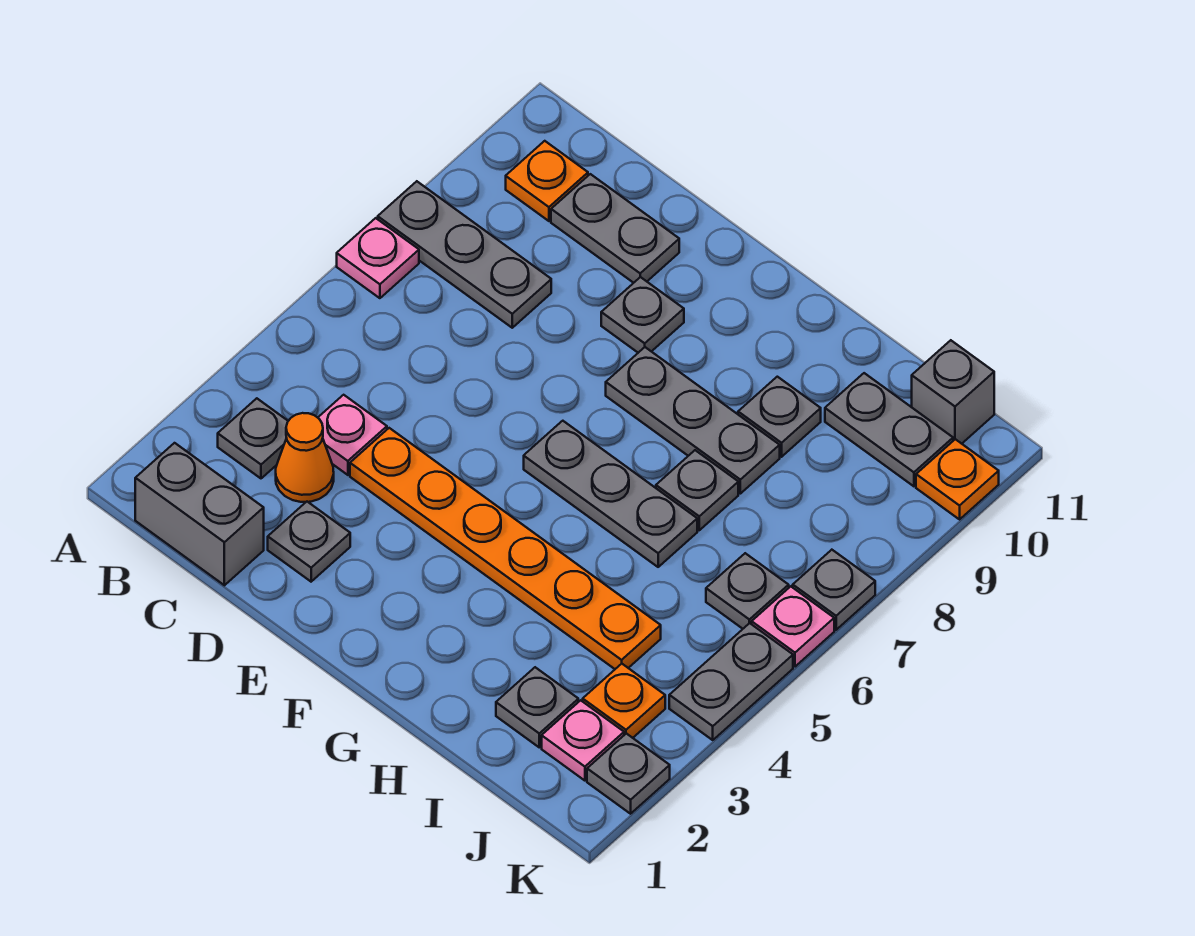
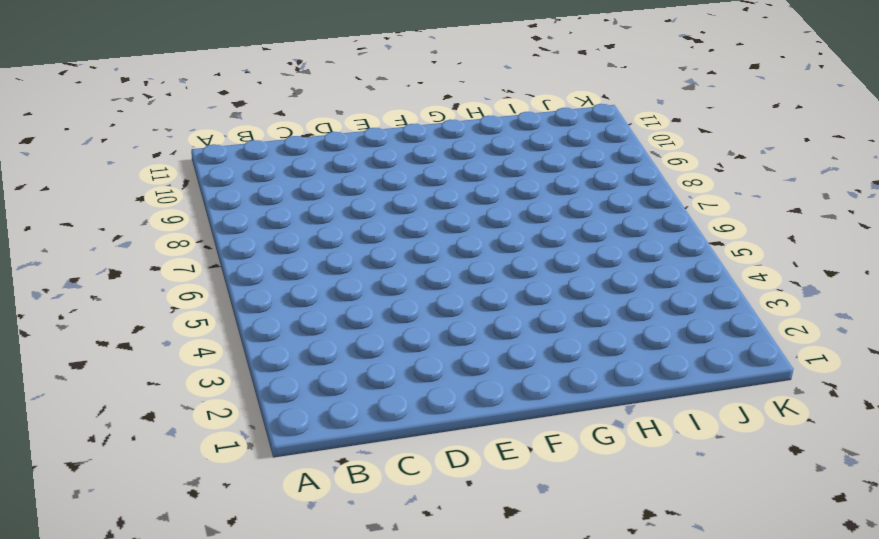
none -> pink plate A7 level 1
none -> grey plate A8:C8 level 1
none -> grey brick B1:C1 level 1

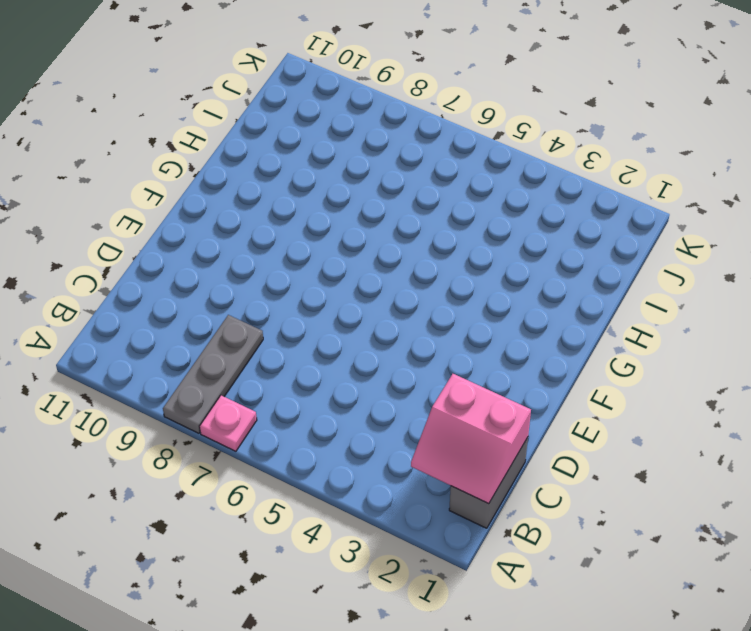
pink slope B1:C2 level 2 top C -> none
none -> grey plate B3 level 1
none -> orange plate B10 level 1
none -> orange cone C3 level 1

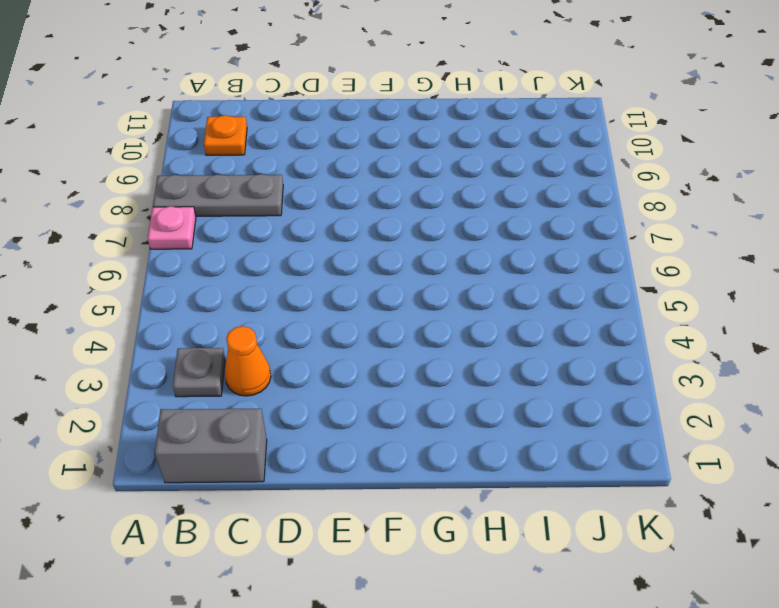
none -> pink plate C4 level 1
none -> grey plate C10:D10 level 1
none -> grey plate D2 level 1

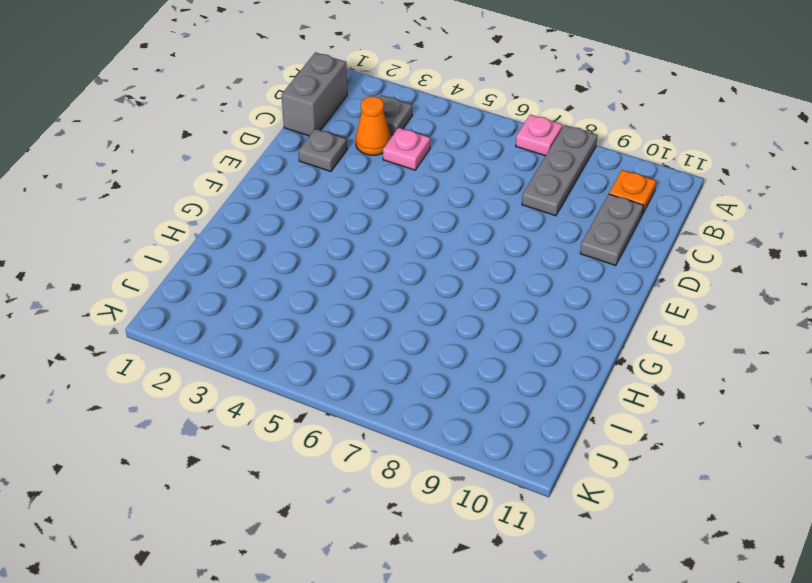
none -> orange plate D4:I4 level 1
none -> grey plate E9 level 1
none -> grey plate F6:H6 level 1

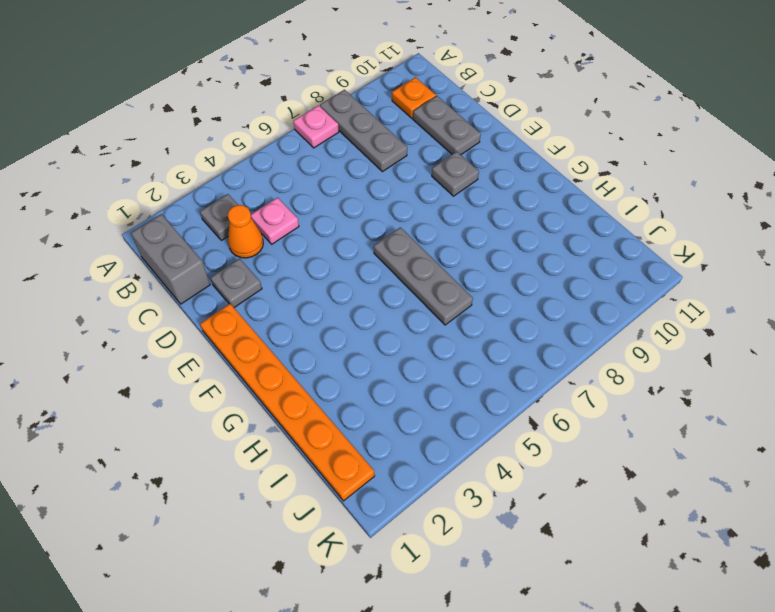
orange plate E1:J1 level 1 -> orange plate D4:I4 level 1
none -> grey plate F8:H8 level 1
none -> grey plate H7 level 1
none -> grey plate H9 level 1

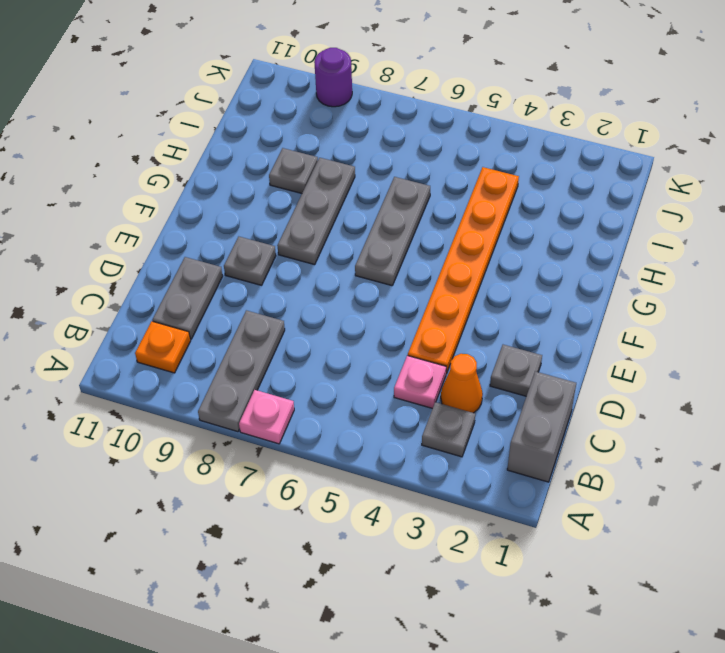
purple round brick K9 level 1 -> none
none -> grey plate H7 level 1
none -> grey plate I2 level 1
none -> grey plate I10:J10 level 1

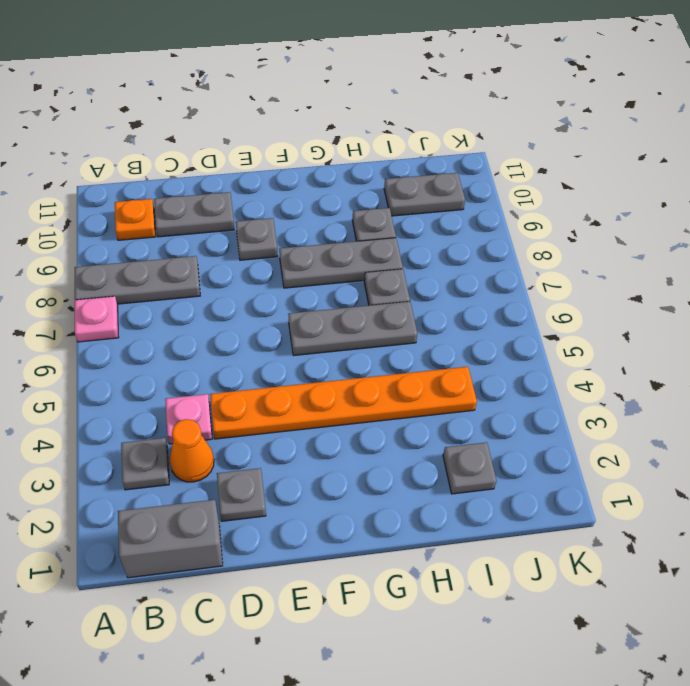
none -> pink plate J2 level 1
none -> orange plate J3 level 1
none -> grey plate J6 level 1

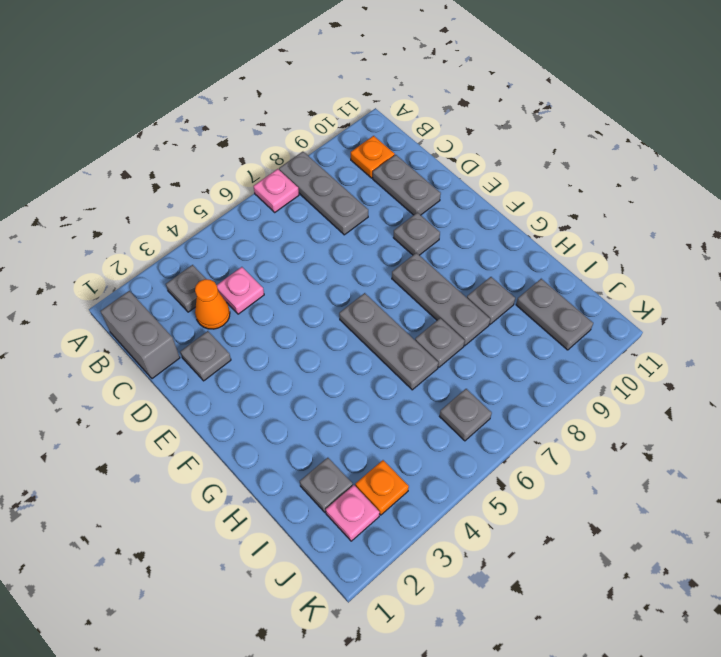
none -> orange plate D4:I4 level 1
none -> grey brick J11 level 1
none -> grey plate K2 level 1

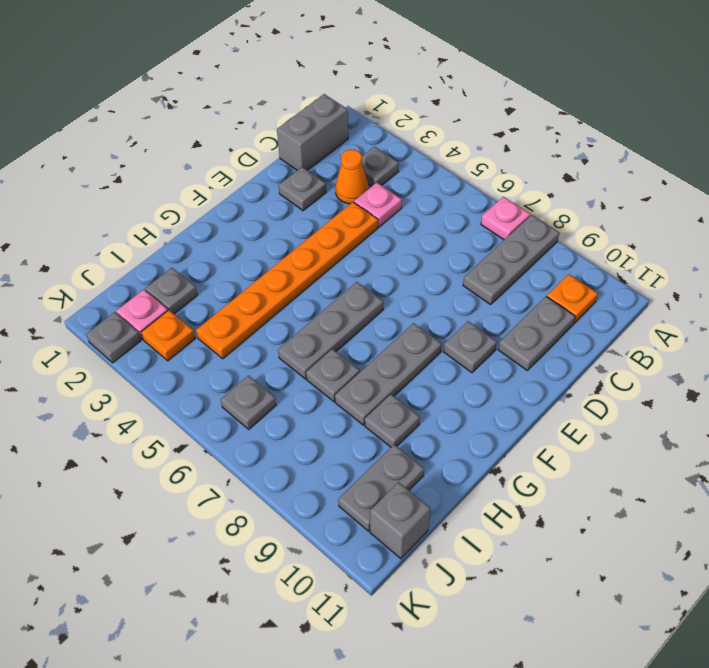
none -> grey plate K4:K5 level 1
none -> pink plate K6 level 1
none -> grey plate K7 level 1

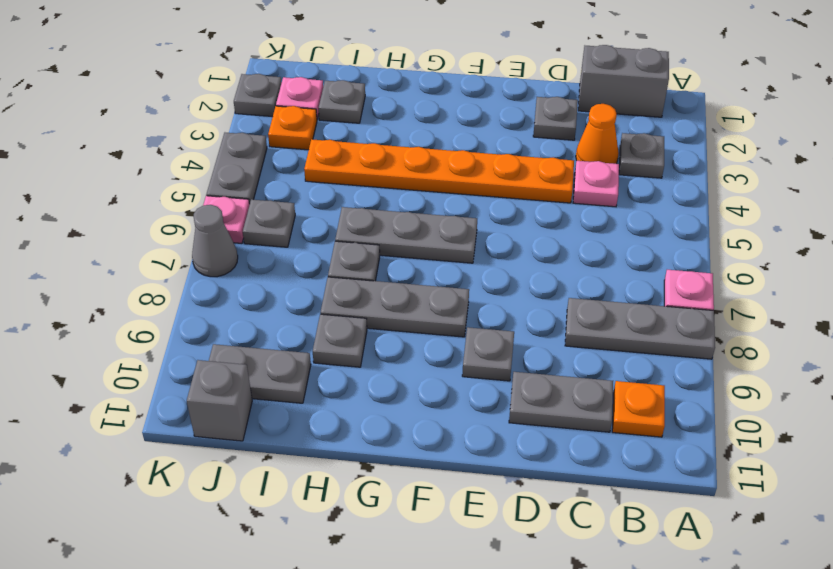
grey cone K7 level 1 -> grey plate K7 level 1
none -> orange plate K10 level 1

